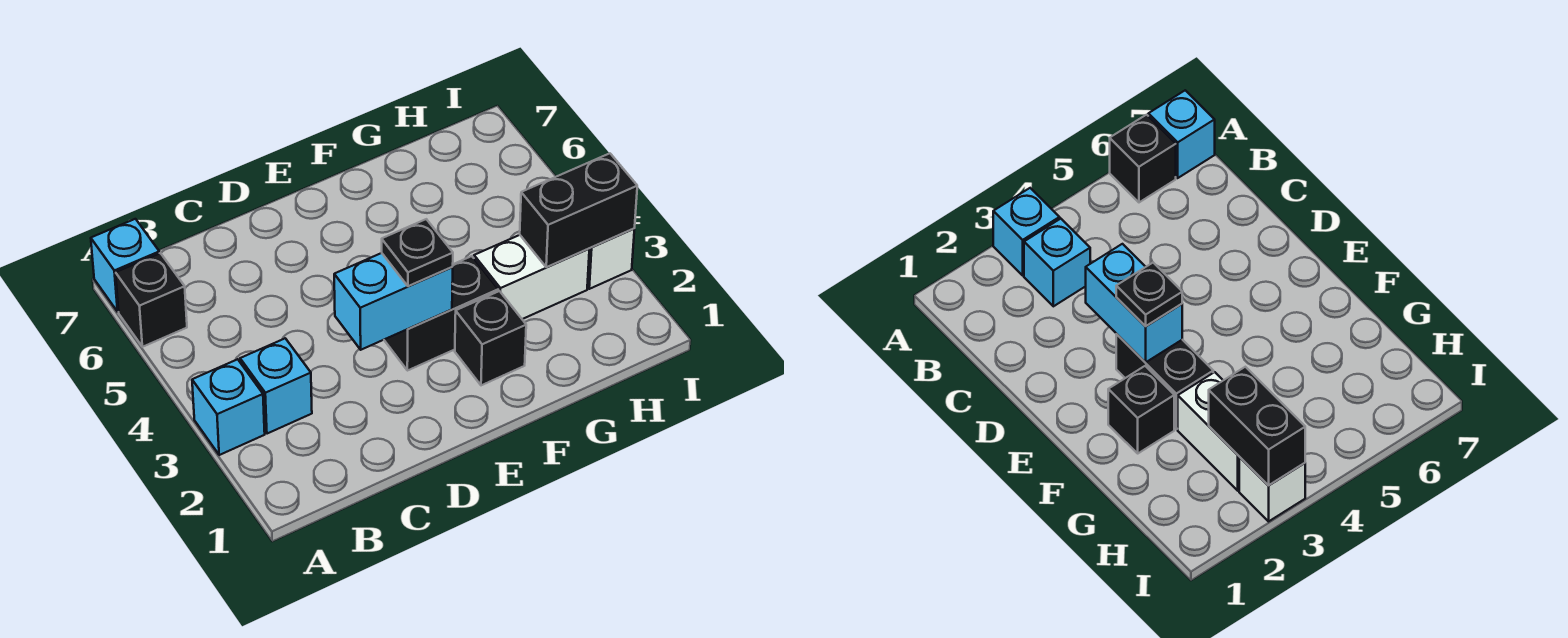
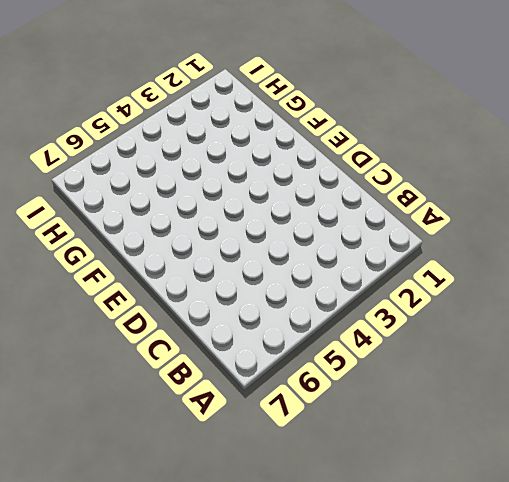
none -> cyan brick A3 level 1
none -> black brick A6 level 1

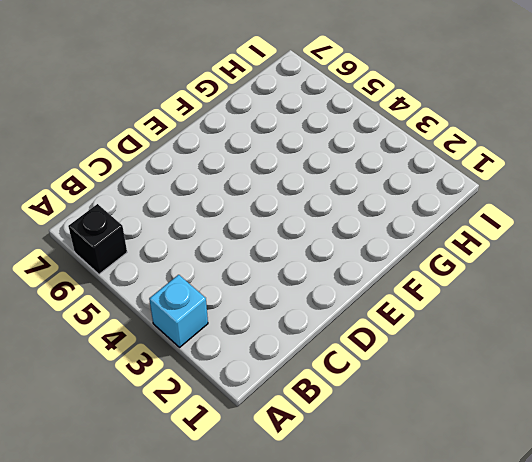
none -> cyan brick A7 level 1
none -> cyan brick B3 level 1

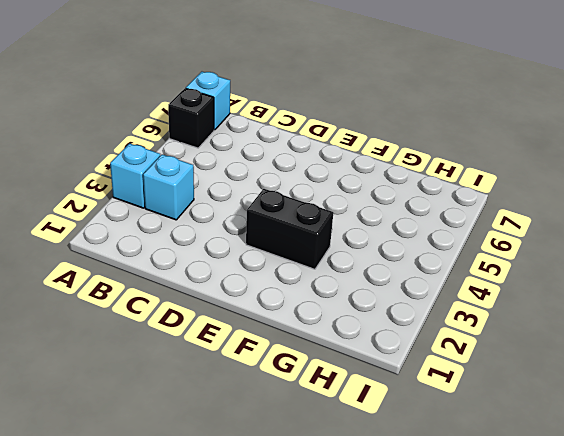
none -> black brick F2 level 1
none -> white brick G3:H3 level 1

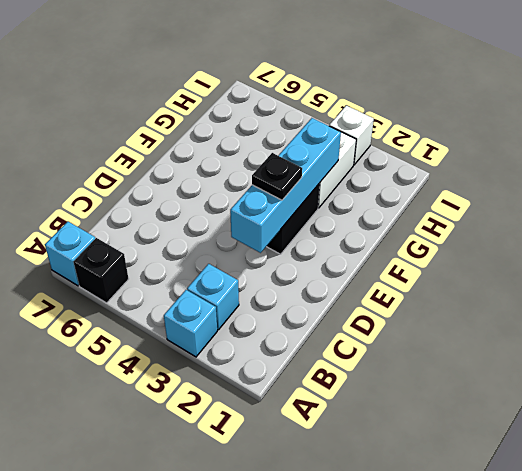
cyan brick D3:G3 level 2 -> cyan brick D3:E3 level 2
none -> black brick F2 level 1
none -> black brick H3:I3 level 2

